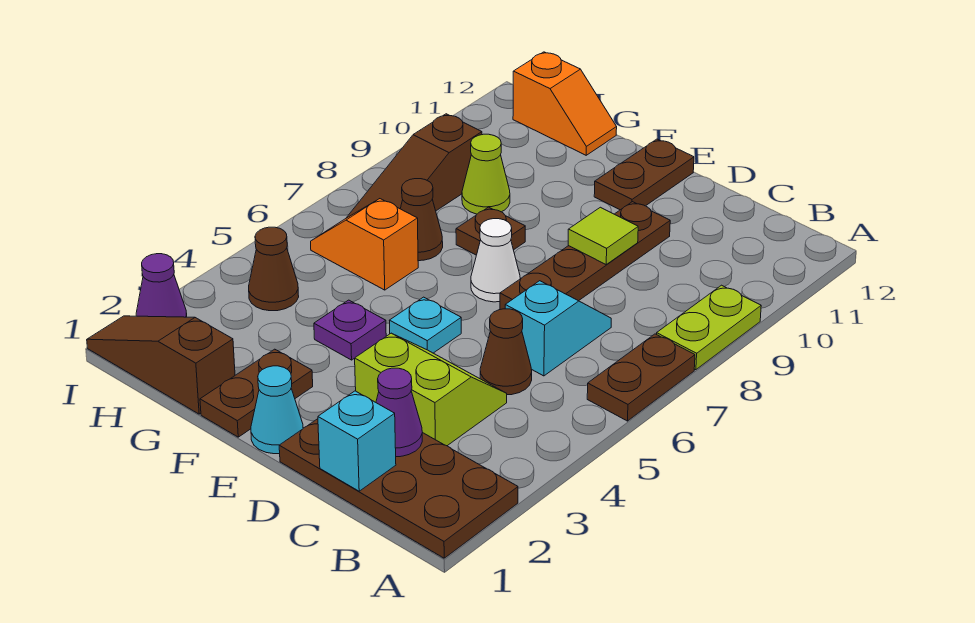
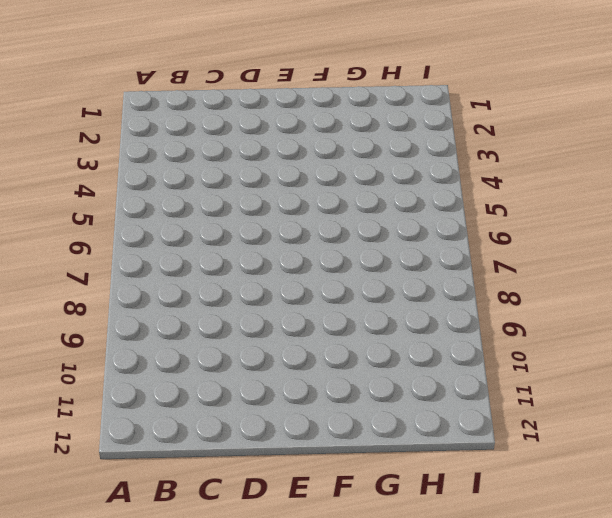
none -> brown plate A1:D2 level 1
none -> brown plate A6:A7 level 1
none -> lime plate A8:A9 level 1

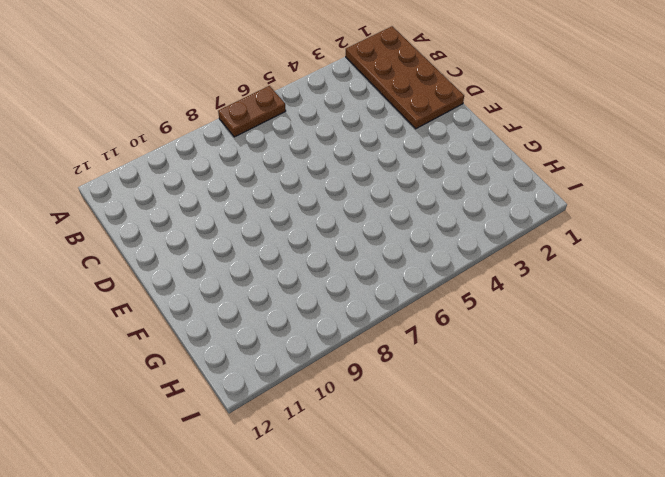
none -> lime plate A8:A9 level 1
none -> lime slope C3:D4 level 1 top 3
none -> brown cone C5 level 1

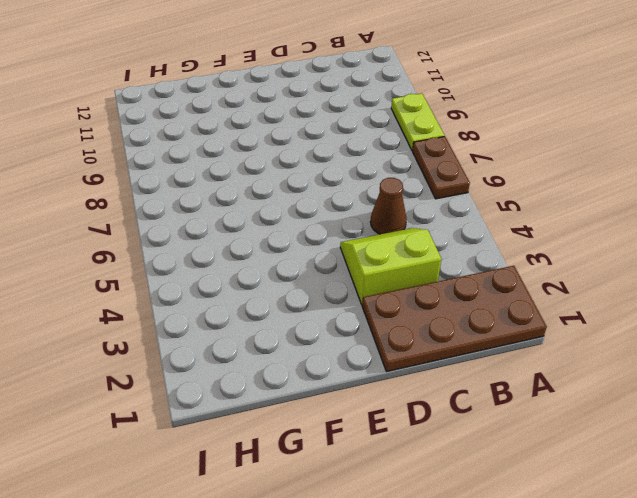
none -> cyan slope C6:C7 level 1 top 6
none -> brown plate D7:D10 level 1
none -> cyan cone E1 level 1

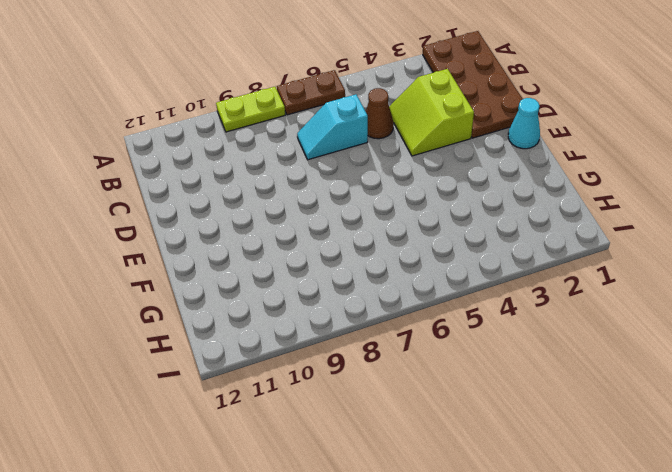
none -> brown plate D7:D10 level 1
none -> cyan plate E5 level 1
none -> white cone E7 level 1

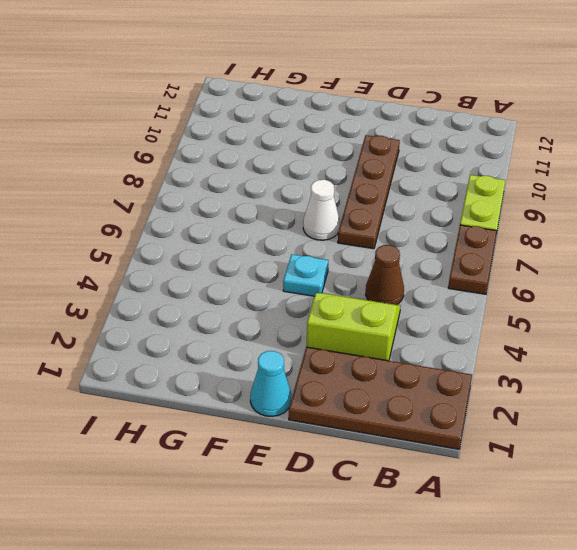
none -> cyan slope C6:C7 level 1 top 6
none -> brown plate E11:E12 level 1
none -> brown plate F1:F2 level 1

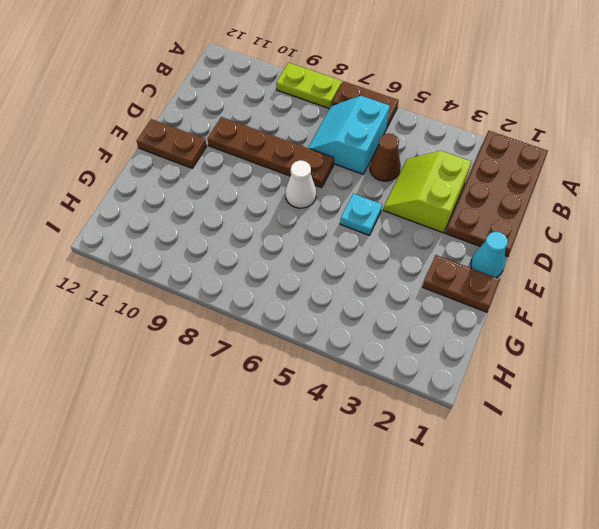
cyan slope B6:C7 level 1 top 6 -> cyan slope C6:C7 level 1 top 6
none -> purple plate F4 level 1
none -> brown plate F8 level 1
none -> brown slope G1:I1 level 1 top G

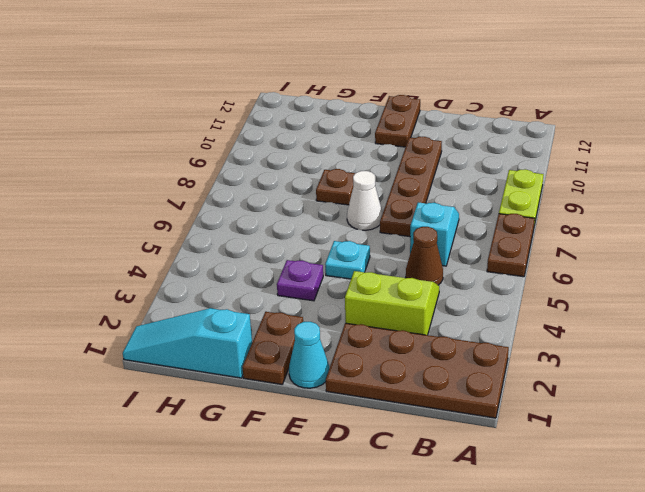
cyan slope G1:I1 level 1 top G -> brown slope G1:I1 level 1 top G
none -> orange slope G6:H6 level 1 top G
none -> brown cone G7 level 1
none -> lime cone G9 level 1

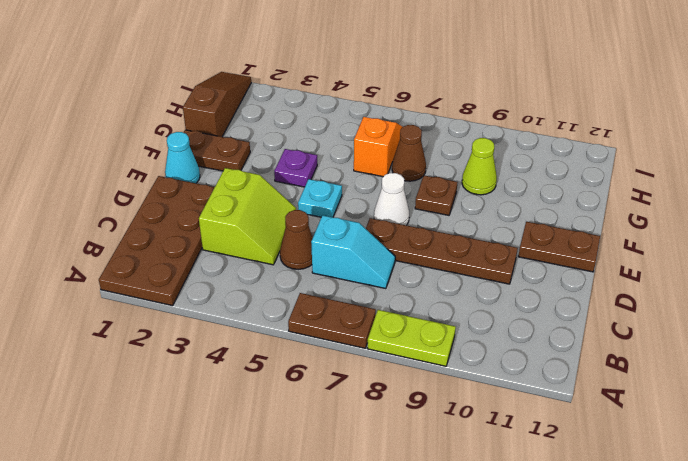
none -> orange slope G12:H12 level 1 top H
none -> brown cone H4 level 1
none -> brown slope H7:H9 level 1 top 9

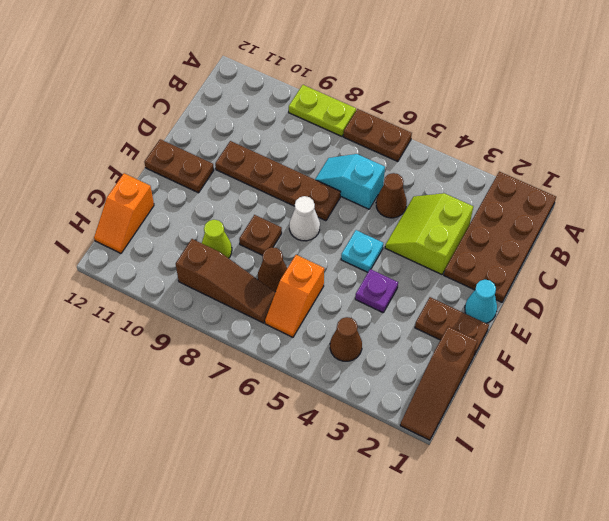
orange slope G12:H12 level 1 top G -> orange slope G12:H12 level 1 top H
none -> purple cone I2 level 1
none -> cyan brick C1 level 2
none -> purple cone C2 level 2

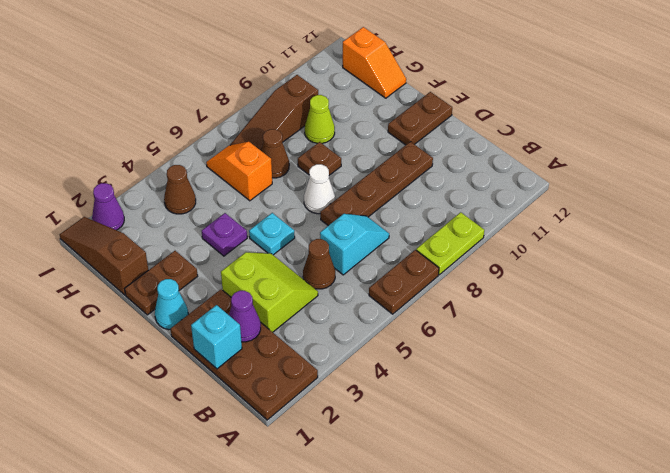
none -> lime tile D9 level 2

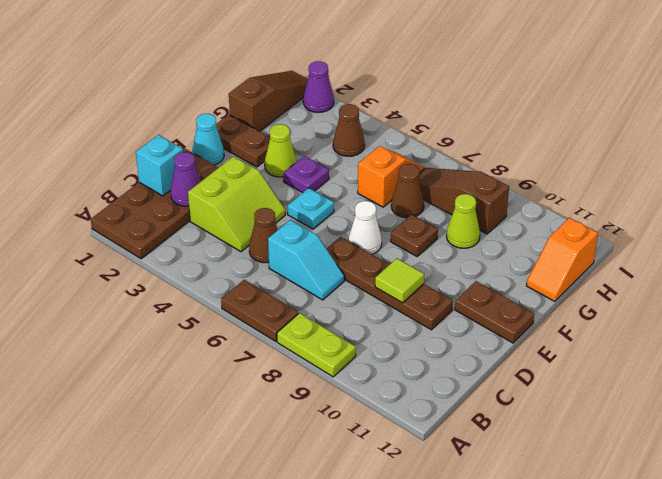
lime cone F3 level 1 -> none

